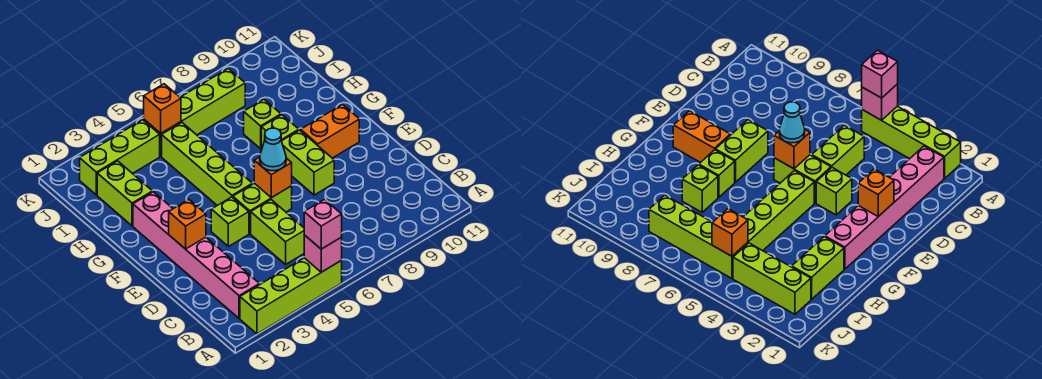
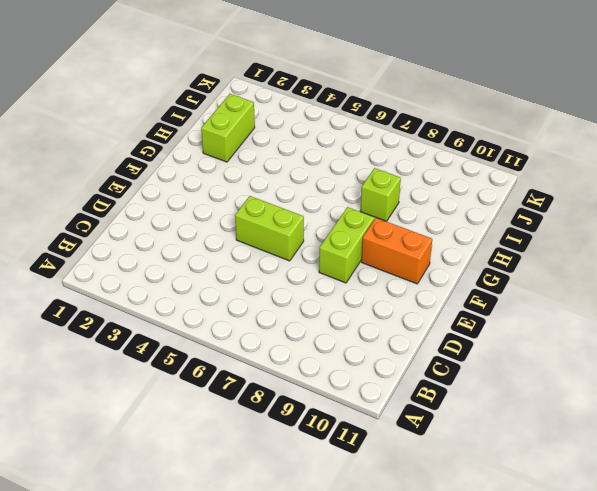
none -> lime brick A2:A5 level 1
none -> pink brick B2:G2 level 1
none -> lime brick C5:D5 level 1

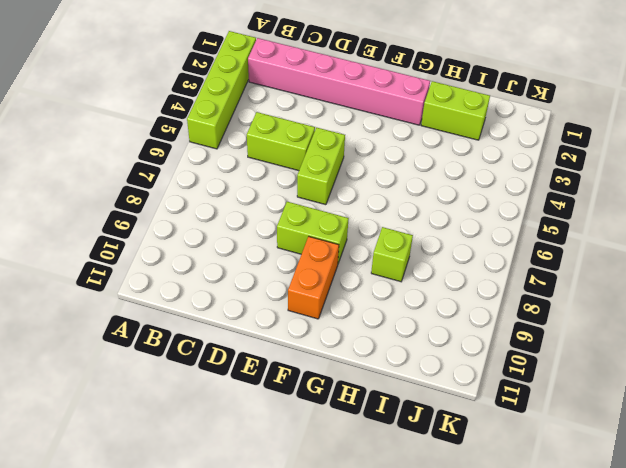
none -> lime brick E4 level 1
none -> lime brick F5:I5 level 1
none -> lime brick G8 level 1

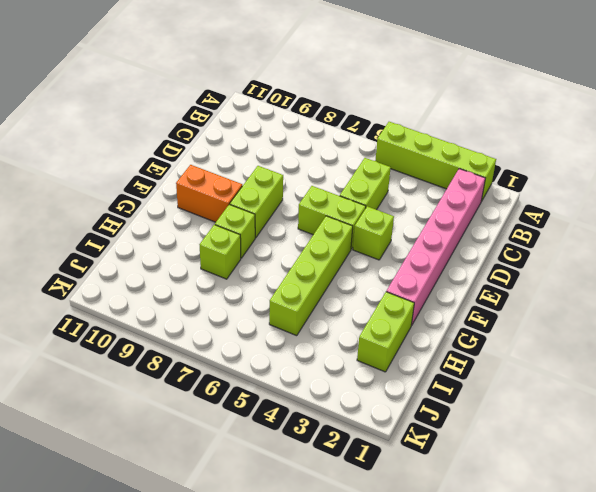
none -> lime brick J2:J4 level 1
none -> lime brick J5:J8 level 1
none -> pink brick A5 level 2

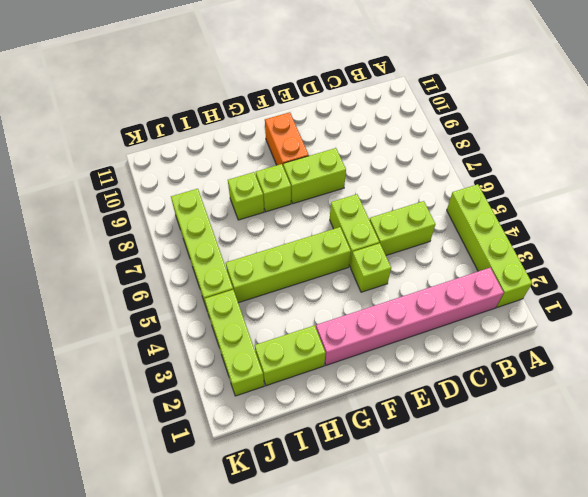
none -> pink brick A5 level 2
none -> orange brick E2 level 2
none -> orange brick E6 level 2

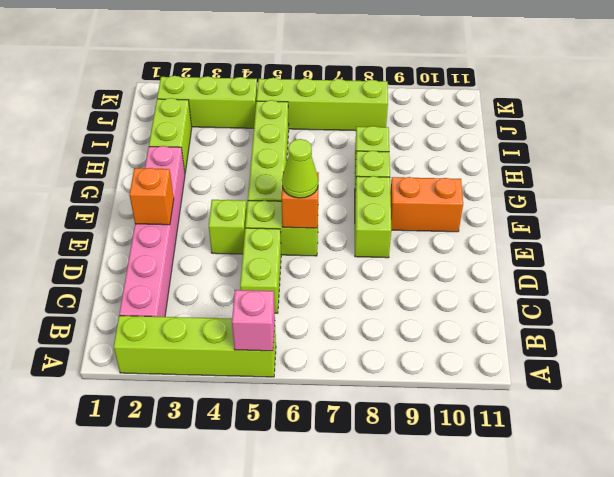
lime cone E6 level 3 -> cyan cone E6 level 3
none -> orange brick J5 level 2
none -> pink brick A5 level 3

